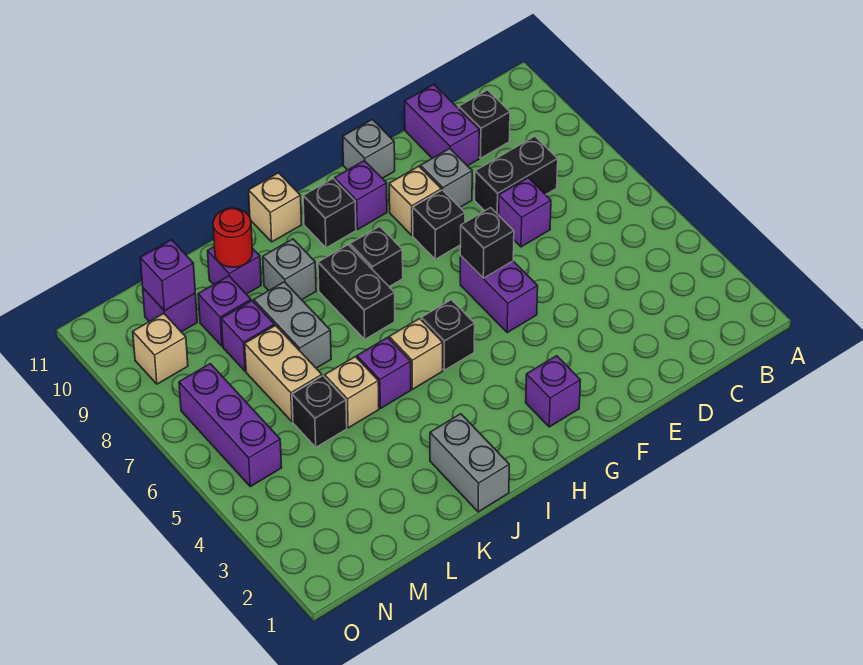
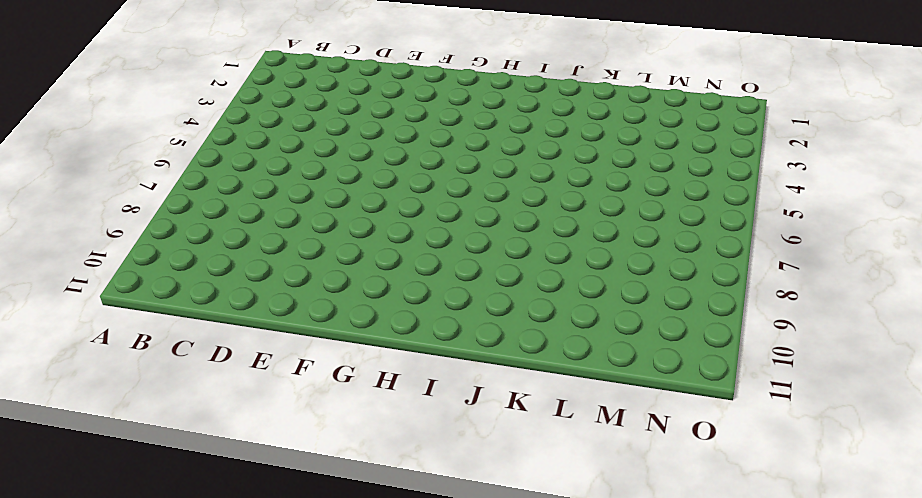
none -> black brick C8:D8 level 1
none -> black brick C10 level 1
none -> purple brick D7 level 1
none -> purple brick D10:D11 level 1

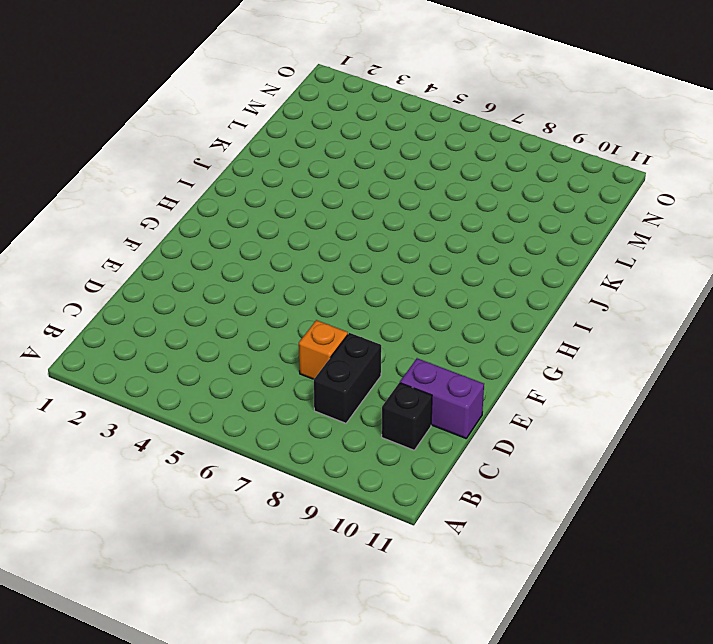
orange brick D7 level 1 -> purple brick D7 level 1
none -> grey brick E9 level 1
none -> purple brick F5:F6 level 1
none -> black brick F8 level 1
none -> tan brick F9 level 1

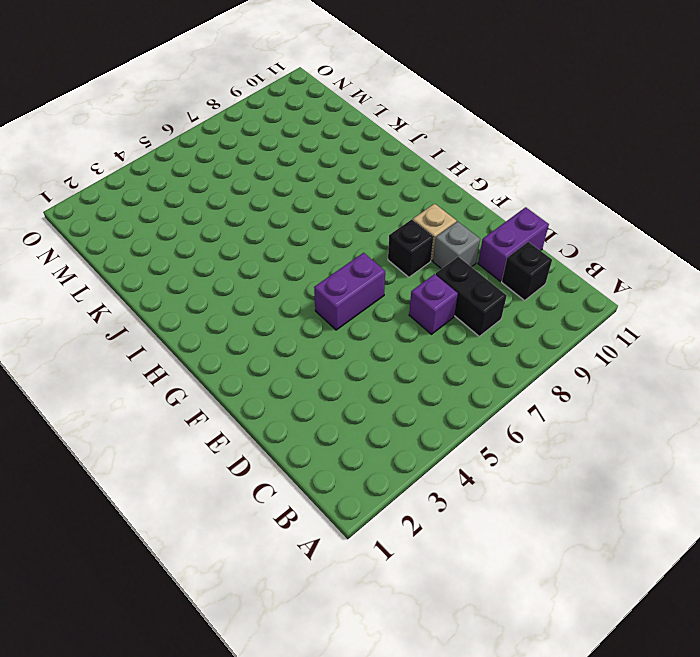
none -> grey brick F11 level 1
none -> purple brick G2 level 1
none -> purple brick G10 level 1
none -> black brick H5 level 1

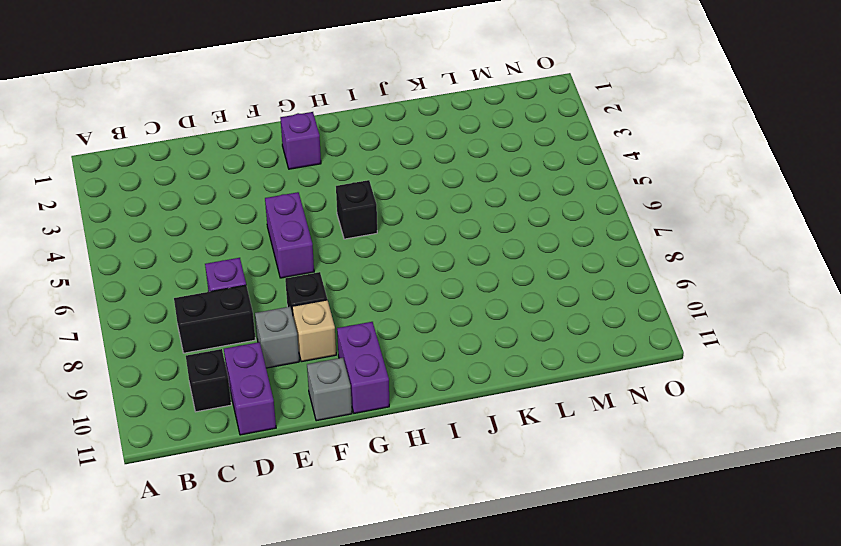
purple brick G10:G11 level 1 -> purple brick G10 level 1
none -> black brick H8 level 1
none -> black brick H10 level 1
none -> tan brick I5 level 1
none -> black brick I7:I8 level 1

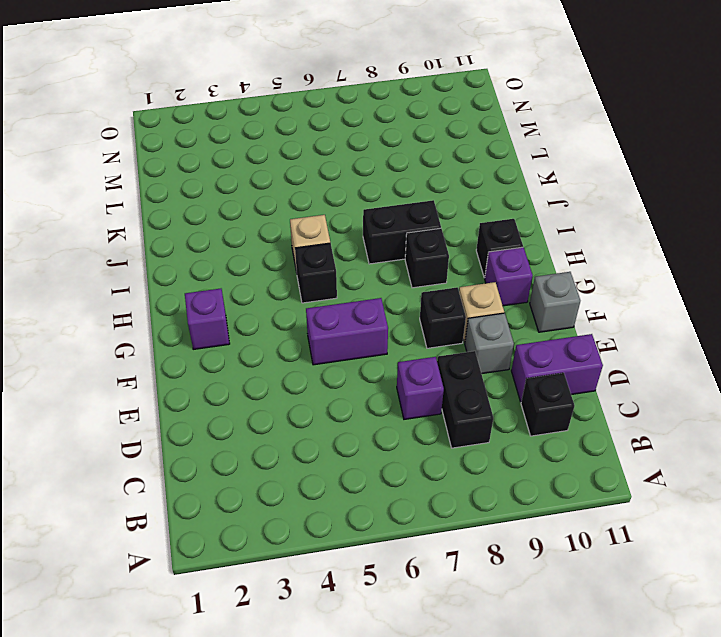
none -> tan brick I11 level 1
none -> grey brick J1:J2 level 1
none -> purple brick J5 level 1
none -> grey brick J9 level 1

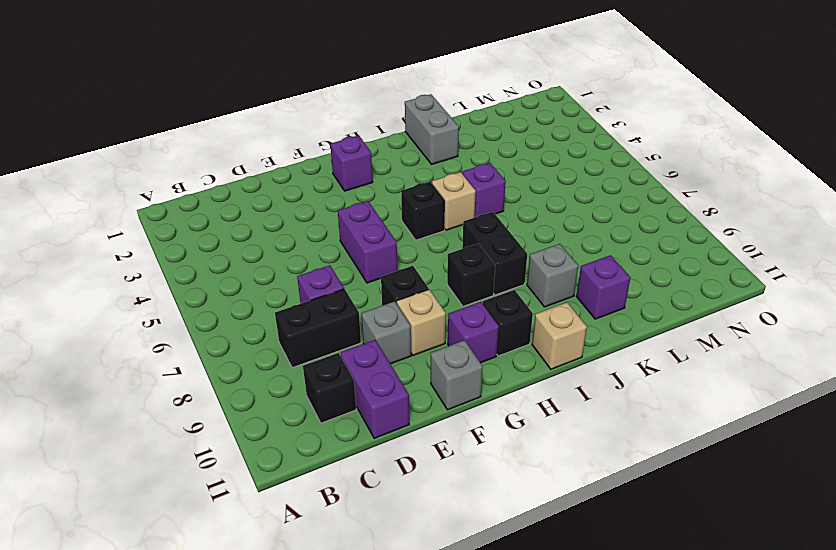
none -> tan brick K5 level 1
none -> grey brick K7:K8 level 1
none -> black brick L5 level 1
none -> tan brick L6:L7 level 1

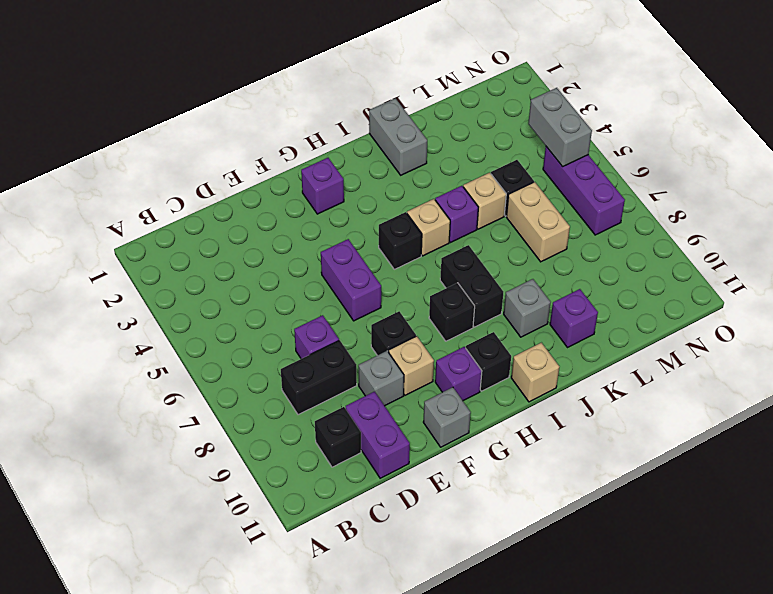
grey brick N4:N5 level 2 -> grey brick K7:K8 level 1
none -> purple brick L8 level 1
none -> purple brick L9 level 1
none -> purple brick M10 level 1
none -> tan brick N9 level 1

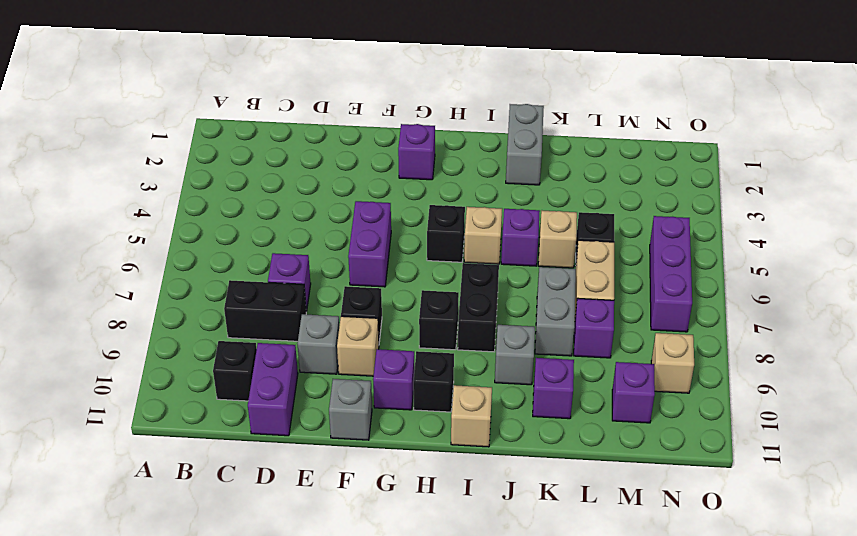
none -> purple brick L9 level 1
none -> black brick F6 level 2
none -> red round brick K10 level 2
none -> purple brick M10 level 2

